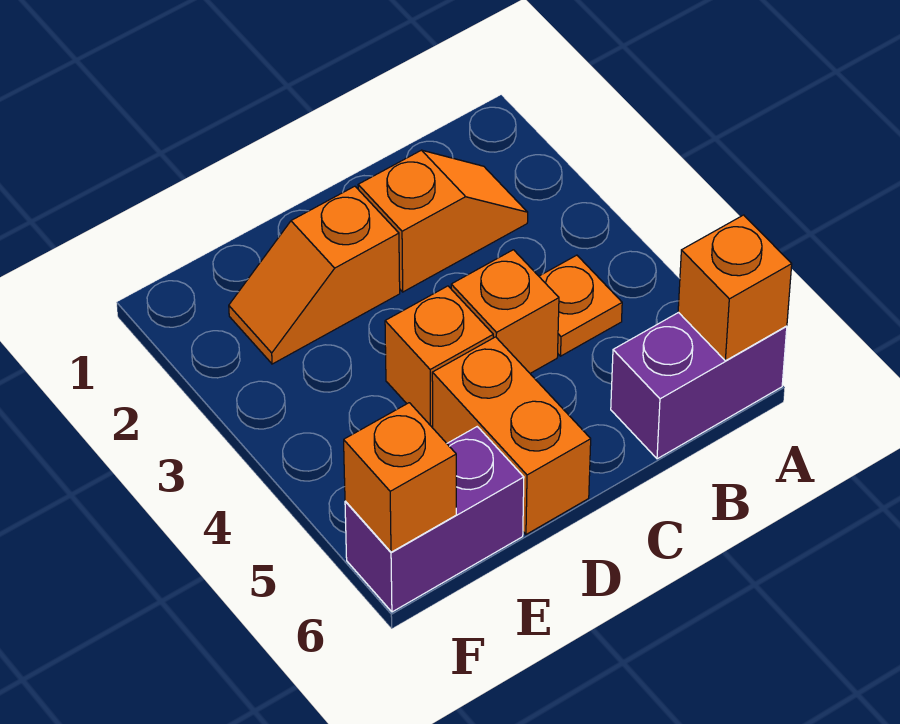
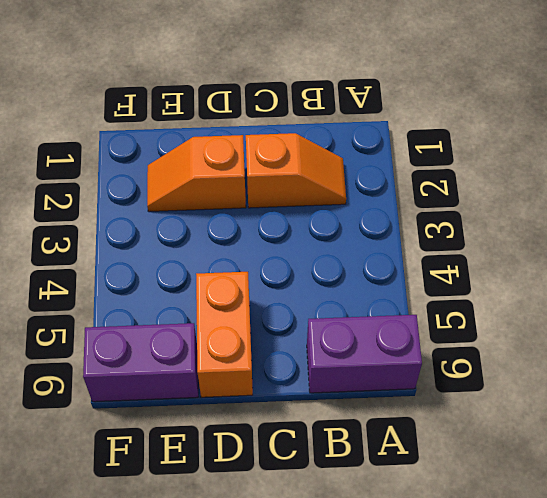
none -> orange plate B4 level 1
none -> orange brick C4 level 1

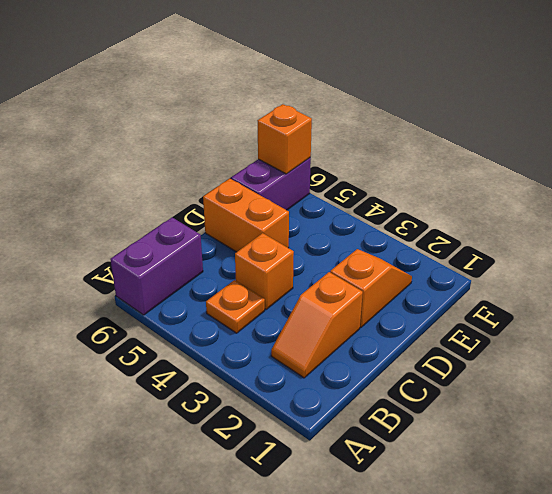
none -> orange brick D4 level 1
none -> orange brick A6 level 2

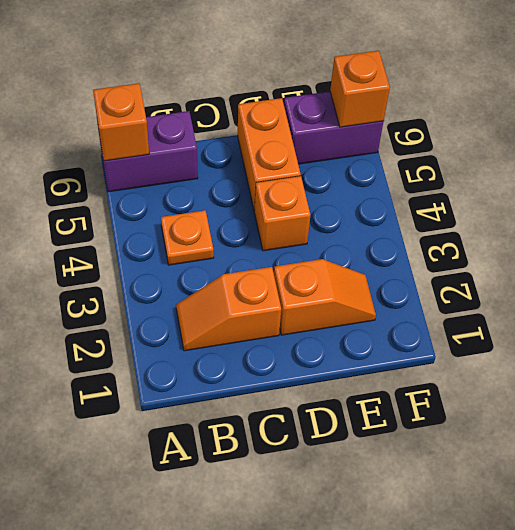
none -> orange brick C4 level 1

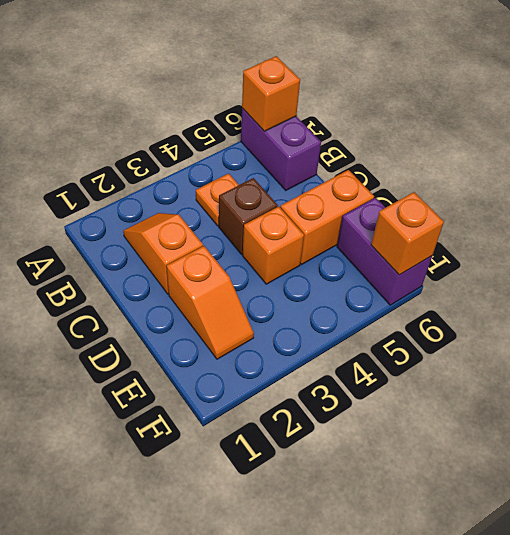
brown brick C4 level 1 -> orange brick C4 level 1

